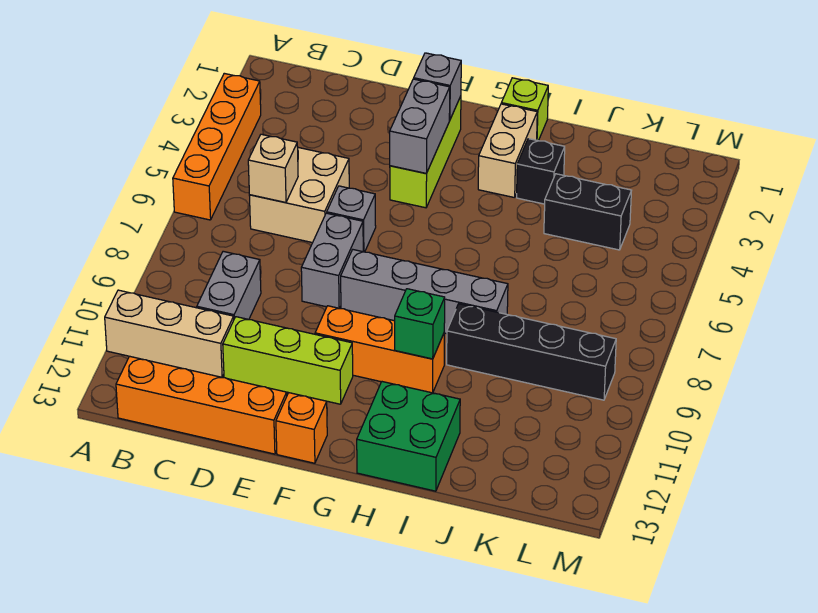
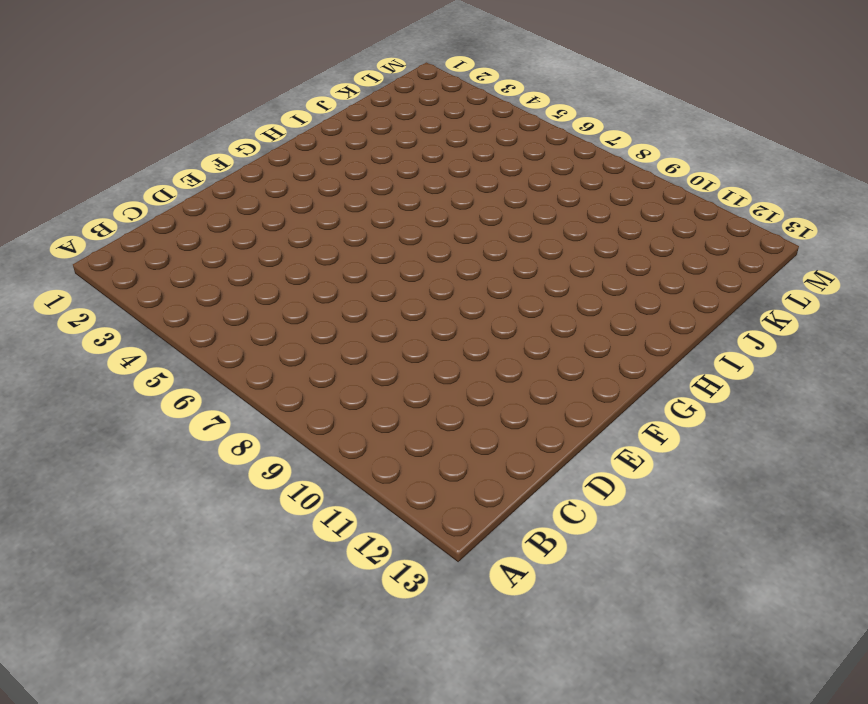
none -> orange brick A3:A6 level 1
none -> tan brick A11:C11 level 1
none -> orange brick B13:E13 level 1

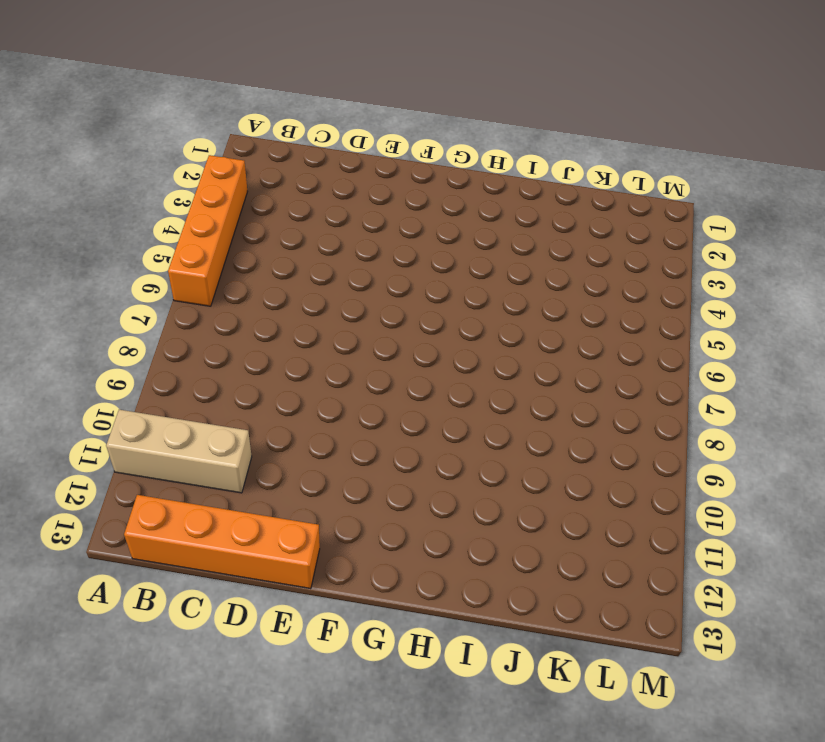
none -> tan brick C5:D6 level 1
none -> grey brick C9:C10 level 1
none -> lime brick D11:F11 level 1

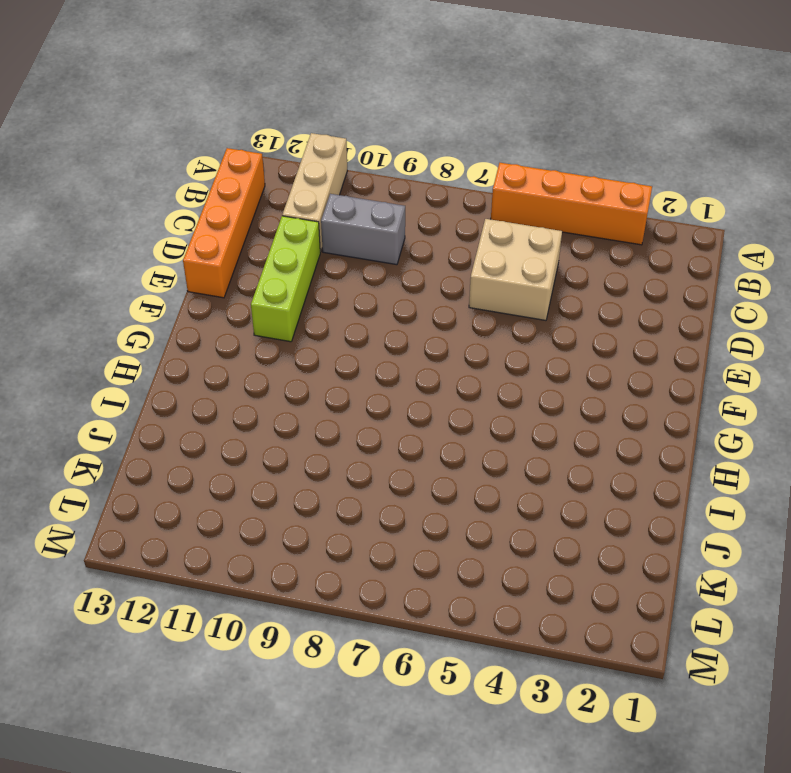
none -> grey brick E6 level 1
none -> grey brick E7:E8 level 1
none -> lime brick F2:F4 level 1

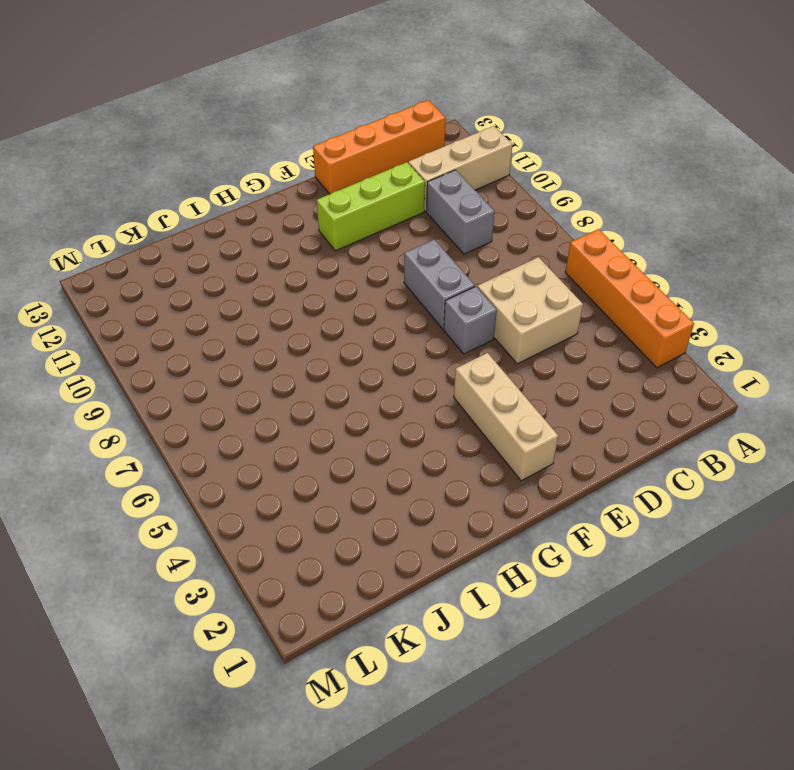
tan brick F2:F4 level 1 -> lime brick F2:F4 level 1
none -> grey brick F8:I8 level 1
none -> orange brick F10:H10 level 1
none -> orange brick F13 level 1

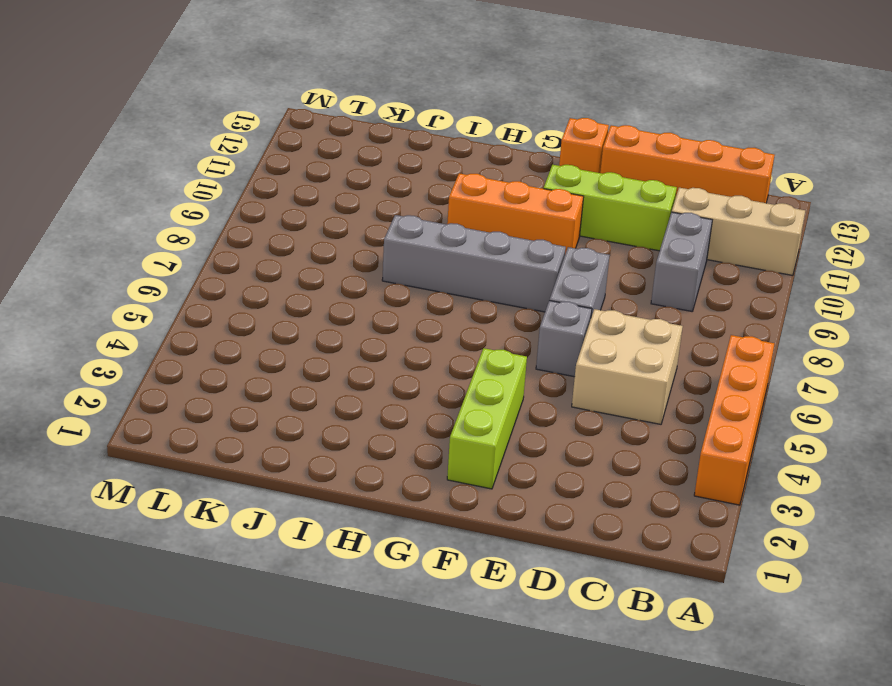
none -> lime brick H1 level 1
none -> tan brick H2:H3 level 1
none -> green brick H12:I13 level 1

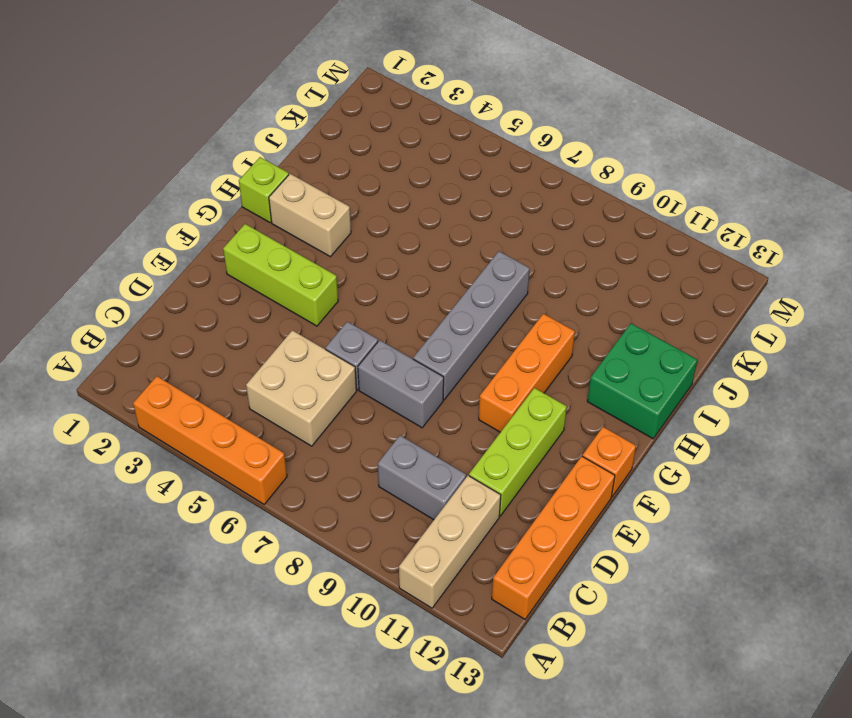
none -> black brick I3 level 1
none -> black brick I9:L9 level 1
none -> black brick J4:K4 level 1

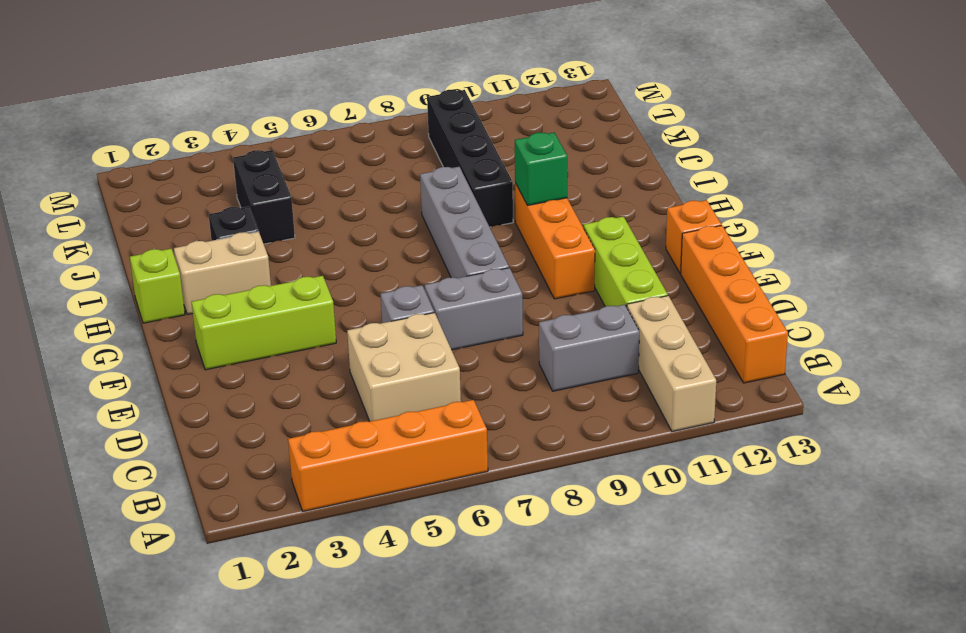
none -> green brick H12:I13 level 1
none -> tan brick C6 level 2
none -> grey brick F2 level 2

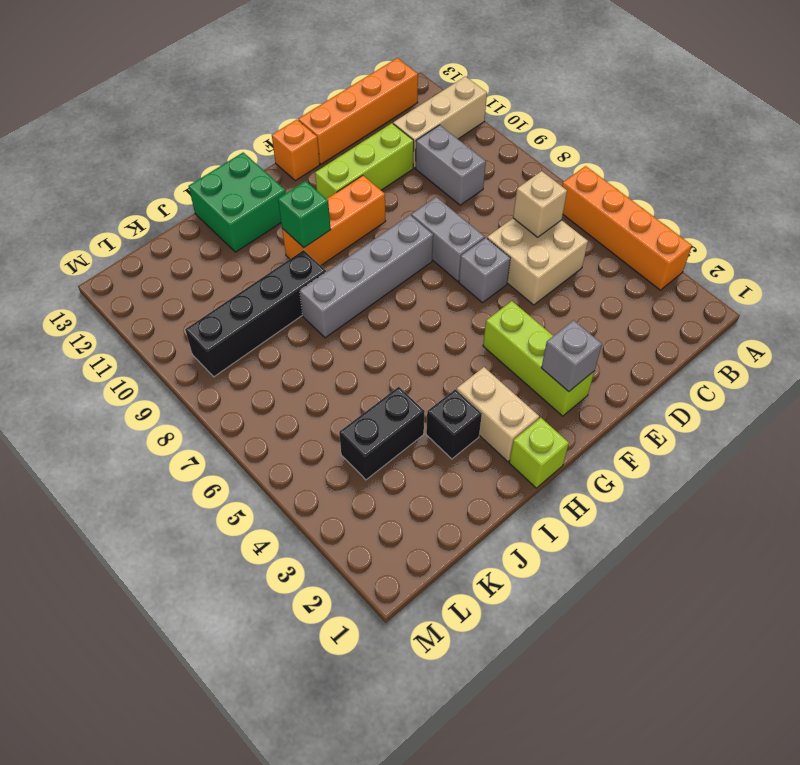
none -> grey brick F3:F4 level 2

